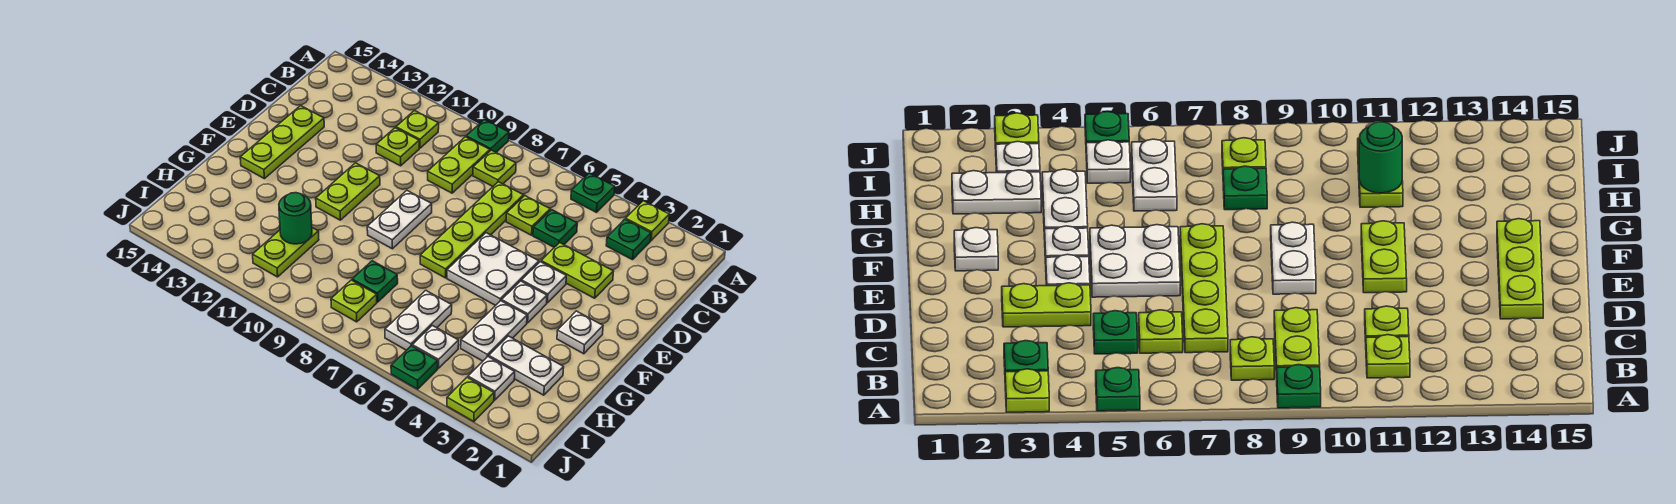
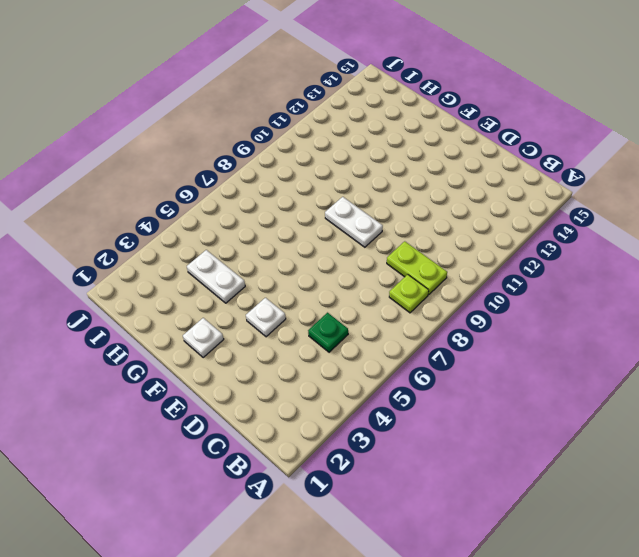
none -> lime plate A3 level 1
none -> green plate A5 level 1
none -> green plate A9 level 1
none -> green plate B3 level 1

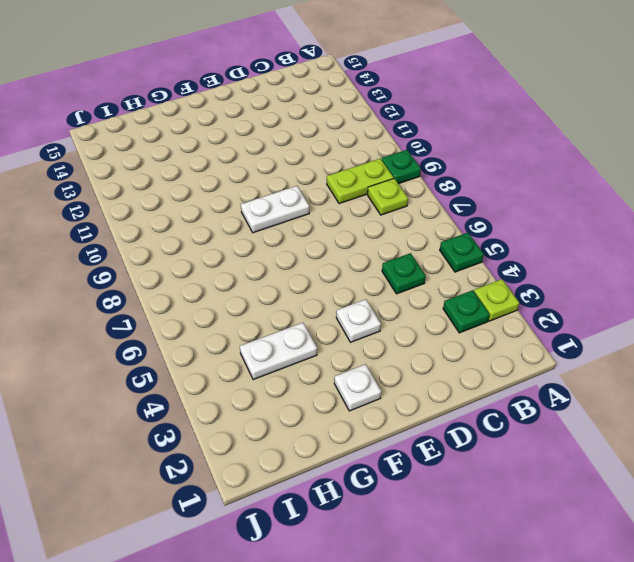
none -> lime plate B11 level 1
none -> lime plate C6 level 1
none -> lime plate C7:F7 level 1
none -> lime plate C11 level 1

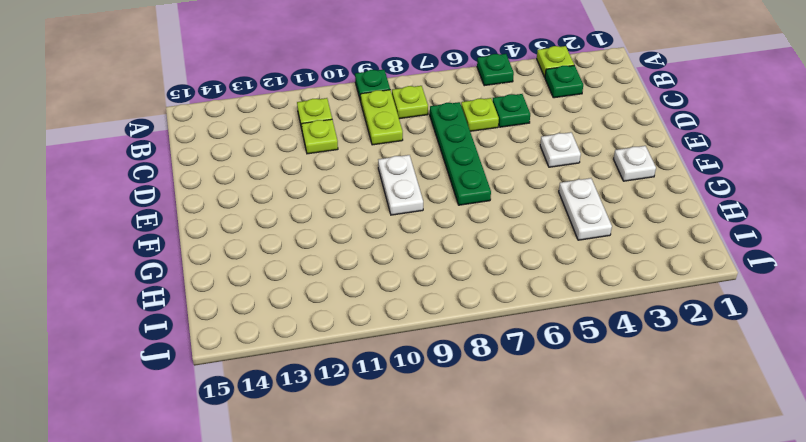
green plate C7:F7 level 1 -> lime plate C7:F7 level 1
none -> lime plate D3:D4 level 1
none -> lime plate D14:F14 level 1
none -> white plate E5:F6 level 1
none -> lime plate E11:F11 level 1

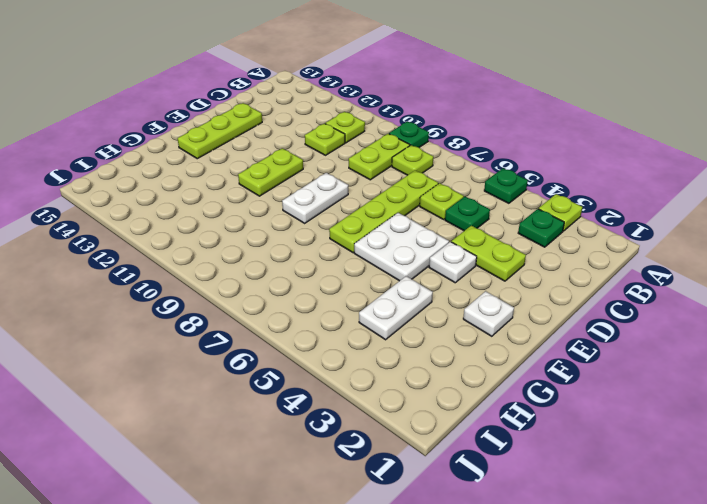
none -> white plate F4 level 1
none -> white plate H2:H3 level 1
none -> white plate H6:I6 level 1
none -> green plate H8 level 1

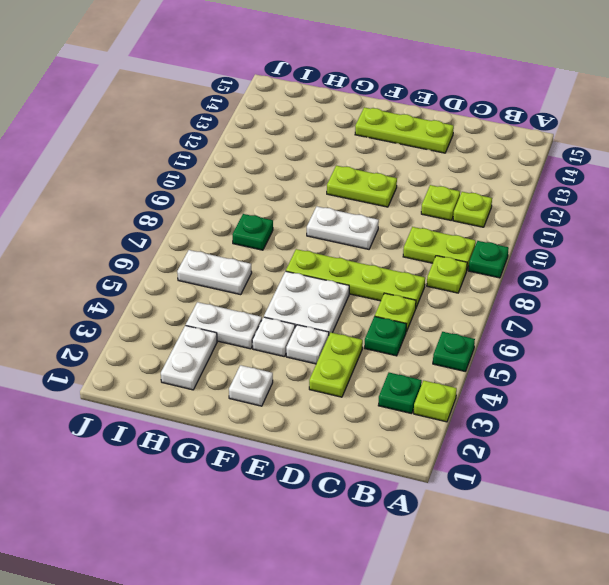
none -> lime plate H11:I11 level 1
none -> white plate I3 level 1
none -> white plate I5 level 1
none -> lime plate I8 level 1

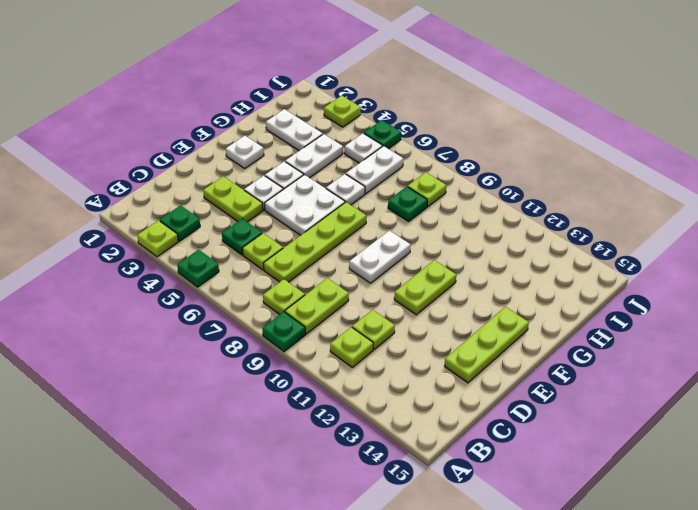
white plate G6 level 1 -> white plate I3 level 1
none -> lime plate H11:I11 level 1
none -> green round brick H11 level 2

